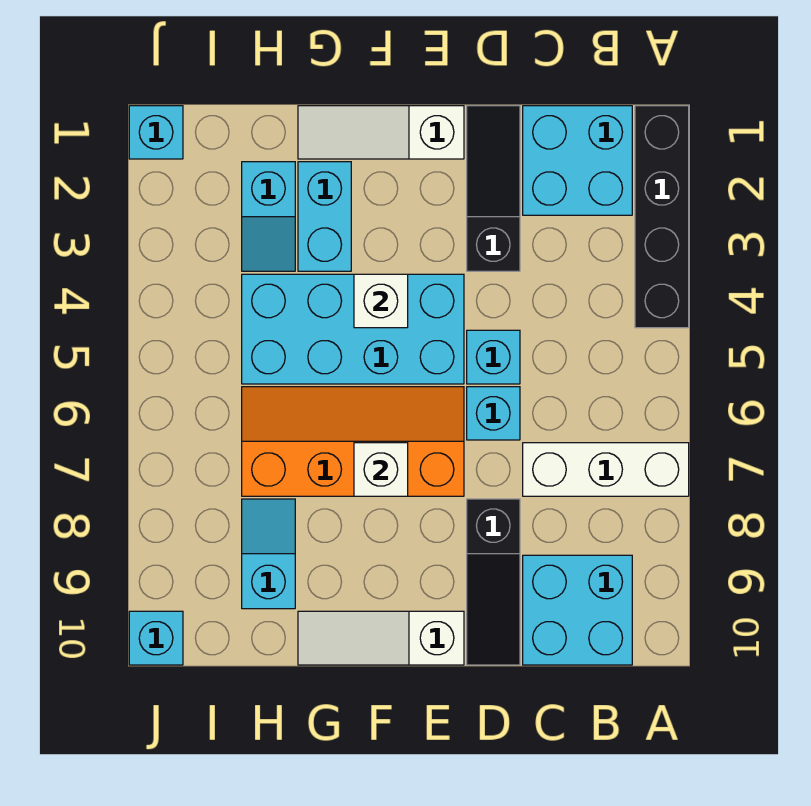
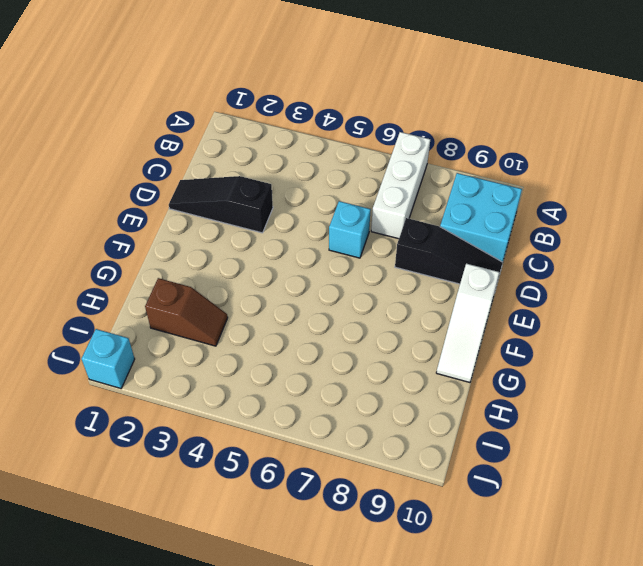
brown slope H2:H3 level 1 top 2 -> cyan slope H2:H3 level 1 top 2
none -> black brick A1:A4 level 1
none -> cyan brick B1:C2 level 1
none -> cyan brick D5 level 1

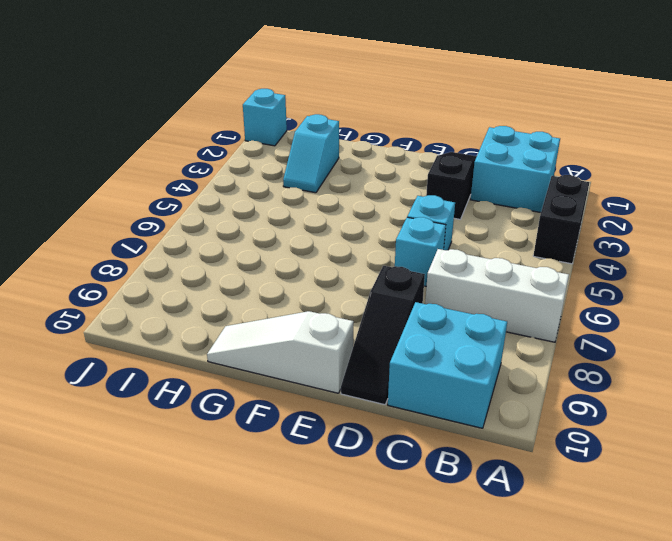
black brick A3:A4 level 1 -> black brick A1:A4 level 1
none -> white slope E1:G1 level 1 top E
none -> cyan brick E4:H5 level 1
none -> orange slope E6:H7 level 1 top 7

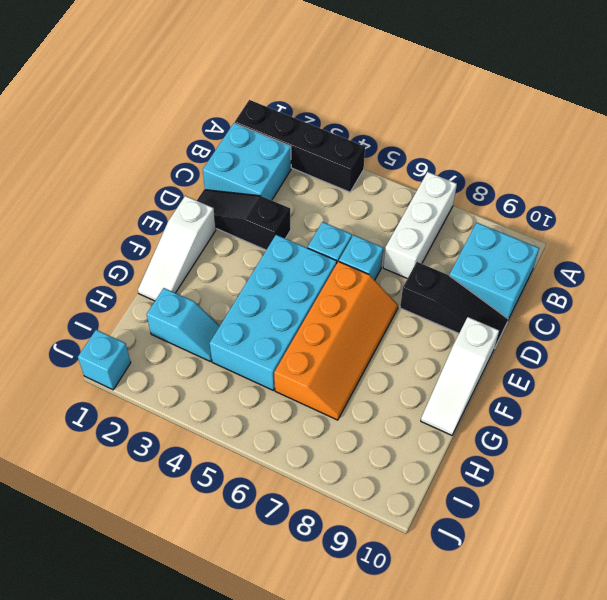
orange slope E6:H7 level 1 top 6 -> orange slope E6:H7 level 1 top 7
none -> cyan brick G2:G3 level 1
none -> cyan slope H8:H9 level 1 top 9
none -> cyan brick J10 level 1

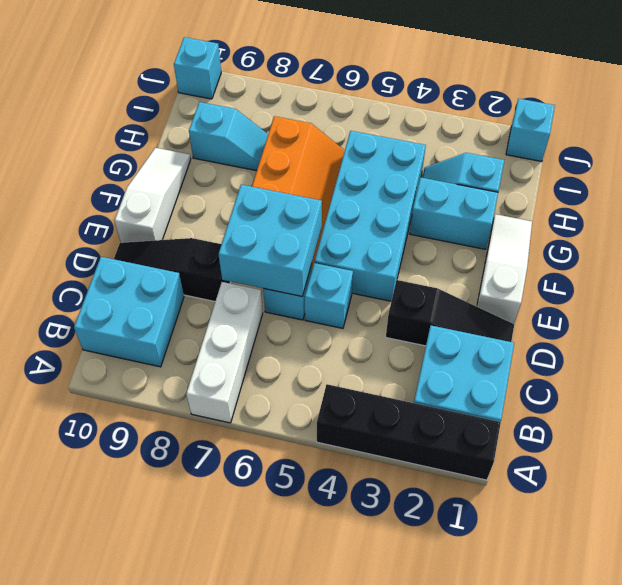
cyan brick D6:E7 level 2 -> none
none -> white brick F4 level 2
none -> white brick F7 level 2

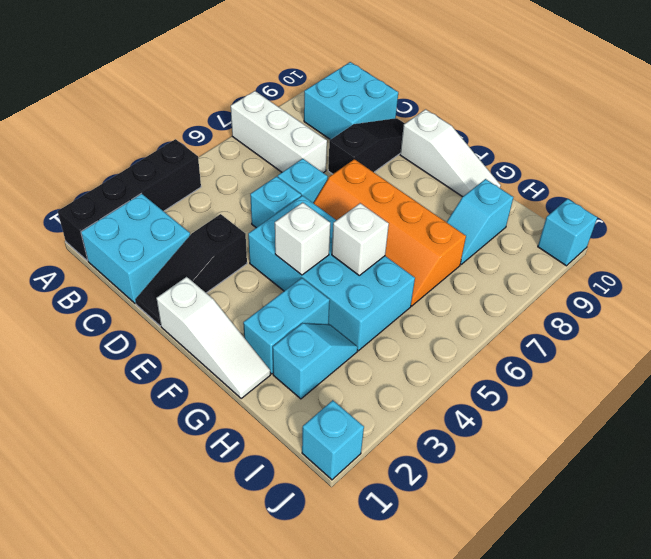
white brick G5 level 2 -> white brick F7 level 2

